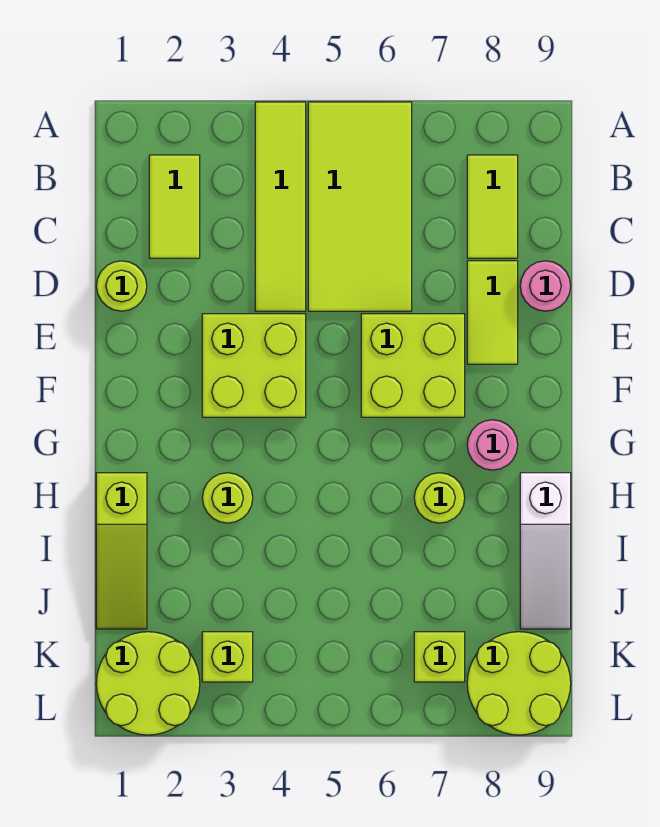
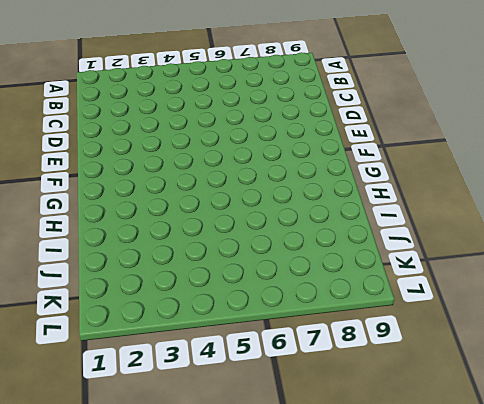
none -> lime tile A4:D4 level 1
none -> lime tile A5:D6 level 1
none -> lime tile B2:C2 level 1

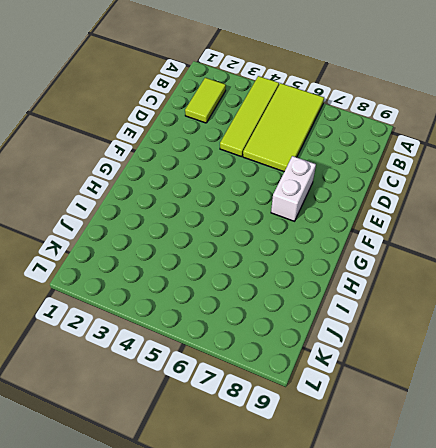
white brick E7:F7 level 1 -> lime brick E6:F7 level 1
none -> lime tile B8:C8 level 1
none -> lime round brick D1 level 1
none -> lime tile D8:E8 level 1

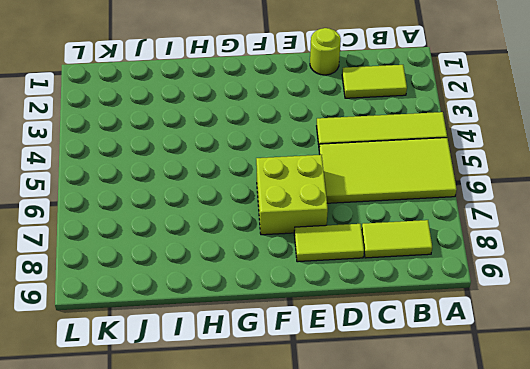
none -> pink round brick D9 level 1
none -> lime brick E3:F4 level 1
none -> pink round brick G8 level 1

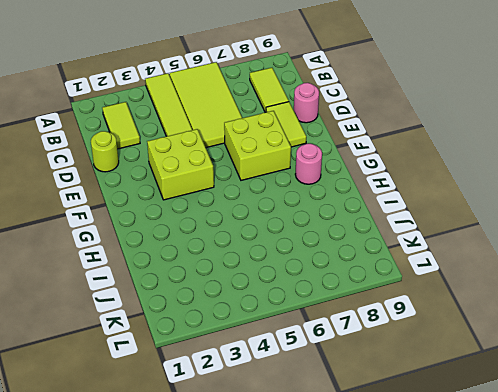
none -> lime slope H1:J1 level 1 top H
none -> lime round brick H3 level 1
none -> lime round brick H7 level 1

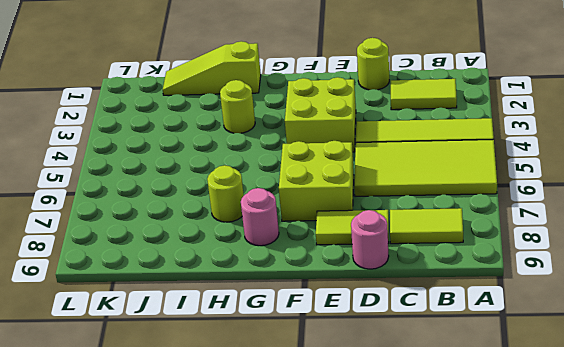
none -> white slope H9:J9 level 1 top H
none -> lime round brick K1:L2 level 1
none -> lime brick K3 level 1

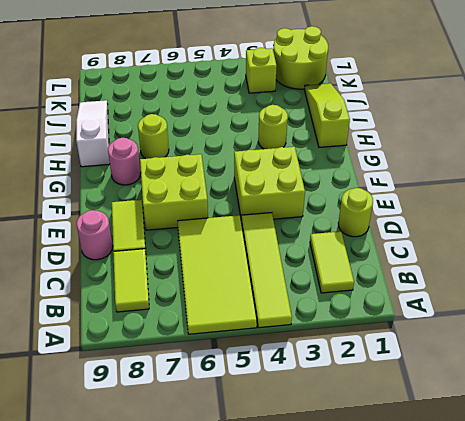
none -> lime brick K7 level 1
none -> lime round brick K8:L9 level 1

